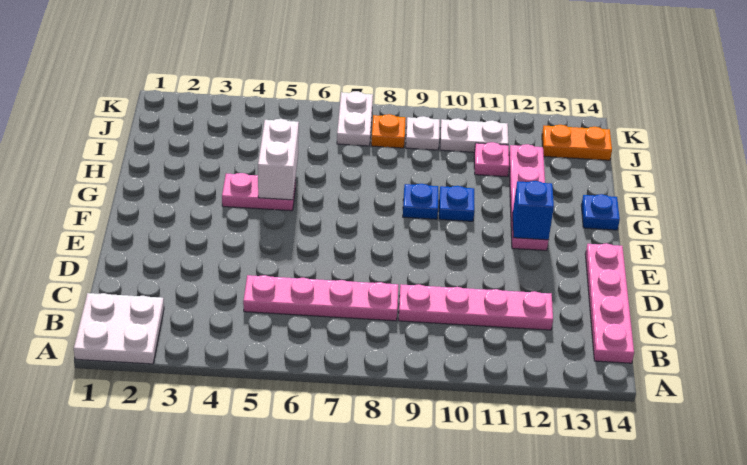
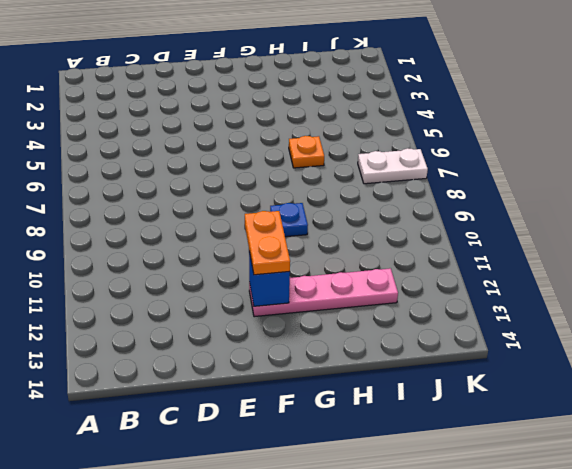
orange plate F11:F12 level 3 -> orange plate J13:J14 level 1
orange plate H6 level 1 -> orange plate J8 level 1
none -> white plate A1:B2 level 1
none -> pink plate B14:E14 level 1
none -> pink plate C5:C8 level 1

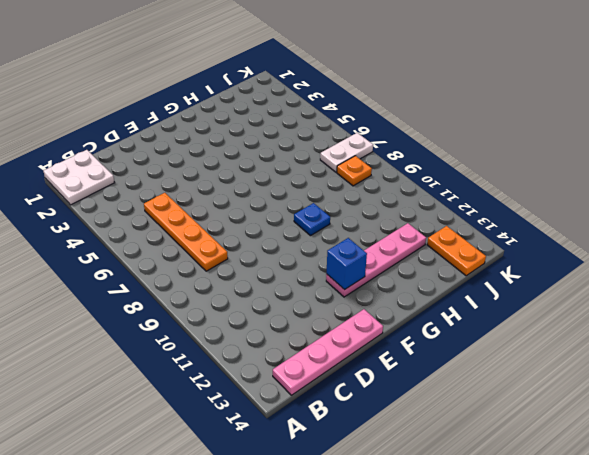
orange plate C5:C8 level 1 -> pink plate C5:C8 level 1
none -> pink plate C9:C12 level 1
none -> pink plate G4:G5 level 1
none -> blue plate G10 level 1

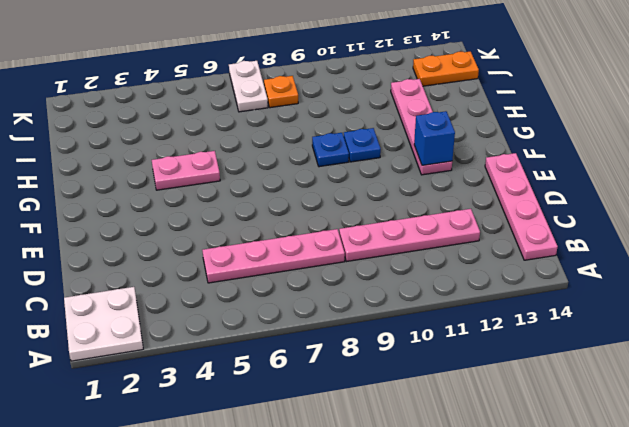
none -> blue plate G14 level 1
none -> pink plate I11 level 1
none -> white plate J9 level 1

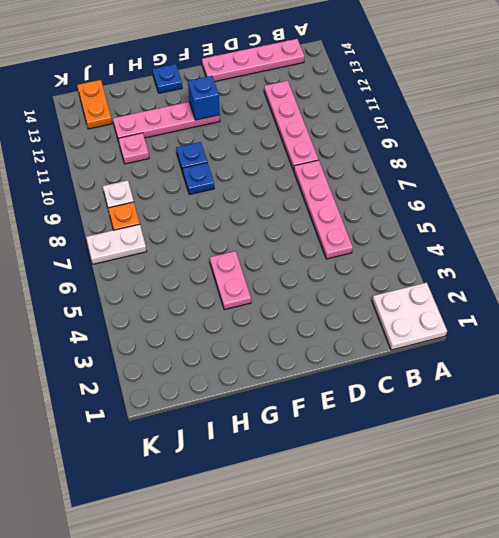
none -> white plate J10:J11 level 1
none -> white brick G5:H5 level 2

